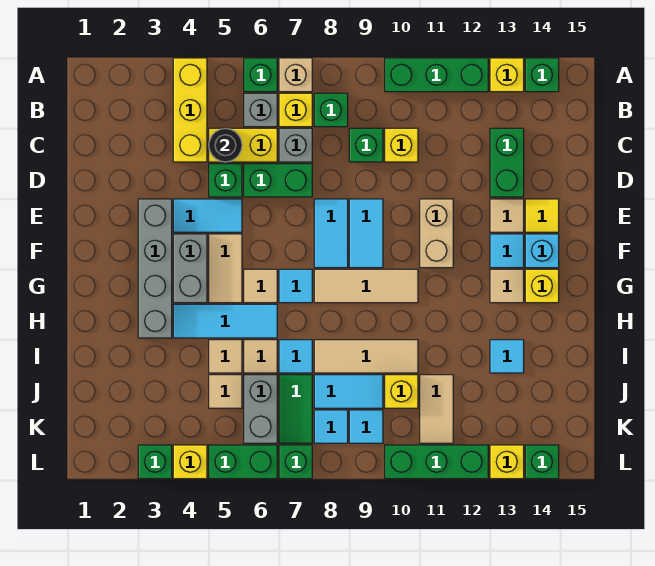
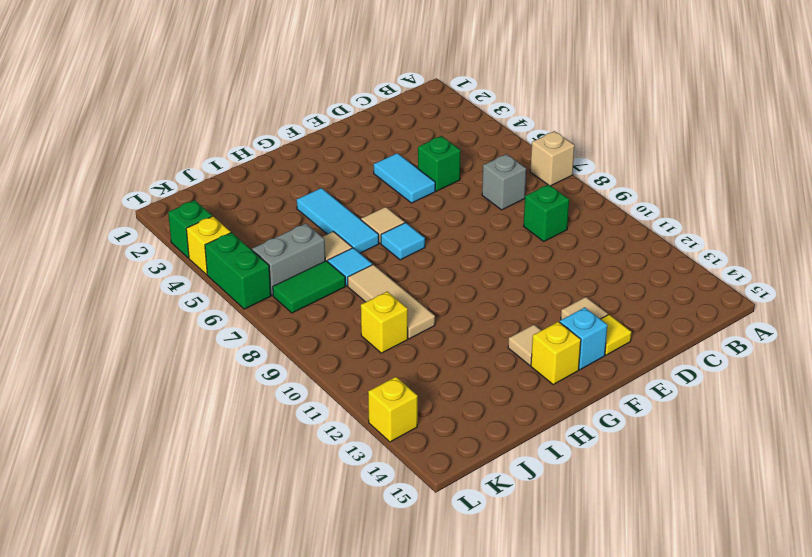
none -> yellow brick A4:C4 level 1
none -> green brick A6 level 1
none -> green brick A10:A12 level 1
none -> yellow brick A13 level 1

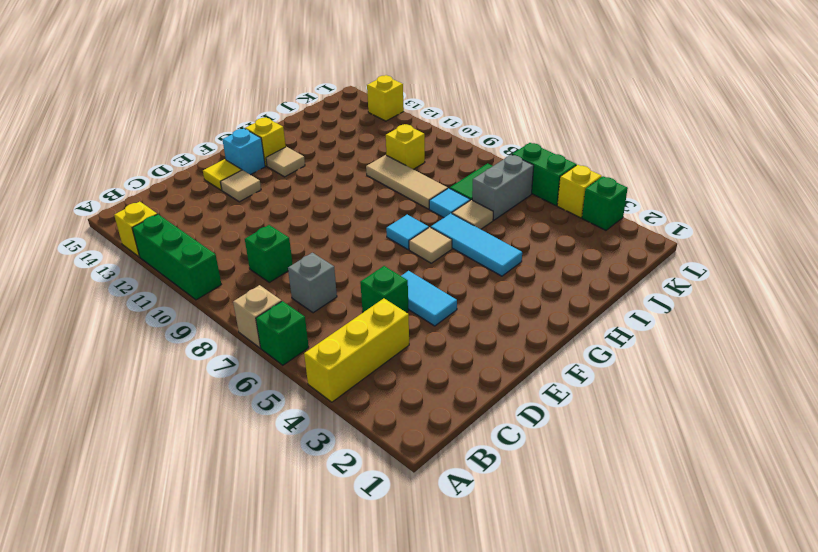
none -> green brick A14 level 1
none -> grey brick B6 level 1
none -> yellow brick B7 level 1
none -> green brick B8 level 1

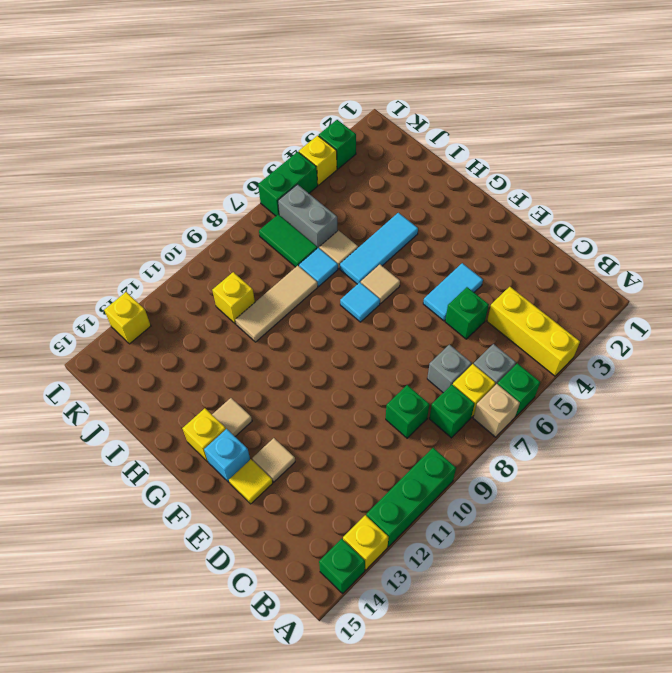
none -> yellow brick C5:C6 level 1
none -> yellow brick C10 level 1
none -> green brick C13:D13 level 1
none -> green brick D6:D7 level 1

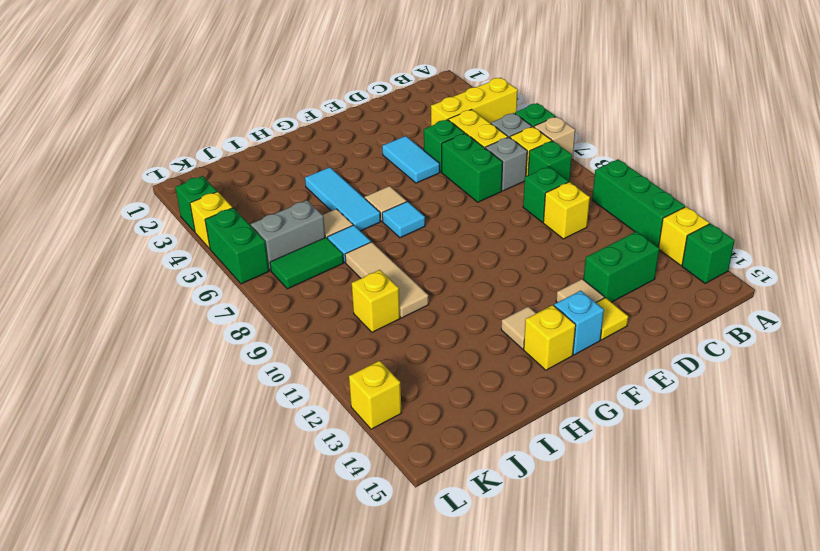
none -> grey brick E3:H3 level 1
none -> cyan tile E8:F8 level 1
none -> cyan tile E9:F9 level 1
none -> tan brick E11:F11 level 1

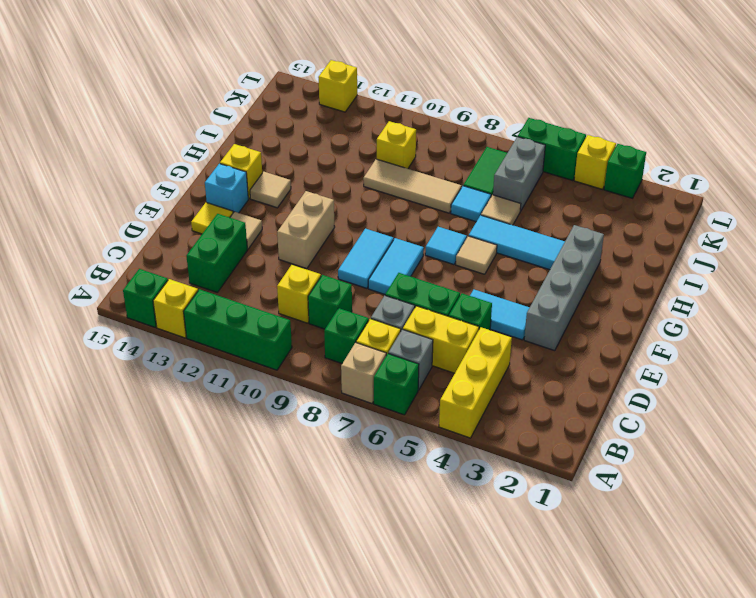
none -> grey brick F4:G4 level 1
none -> tan tile F5:G5 level 1
none -> cyan tile F13 level 1
none -> tan tile G8:G10 level 1

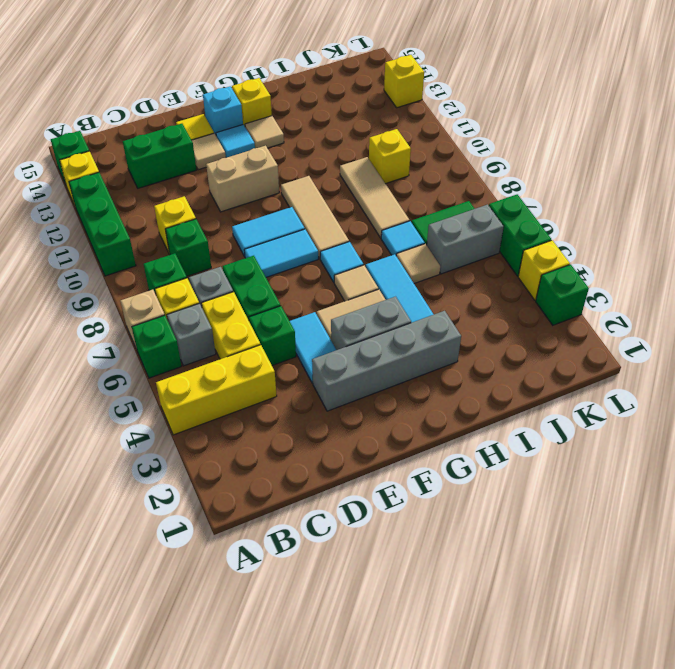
none -> tan tile I5 level 1
none -> cyan tile I13 level 1
none -> tan tile J5 level 1
none -> cyan tile J8:J9 level 1

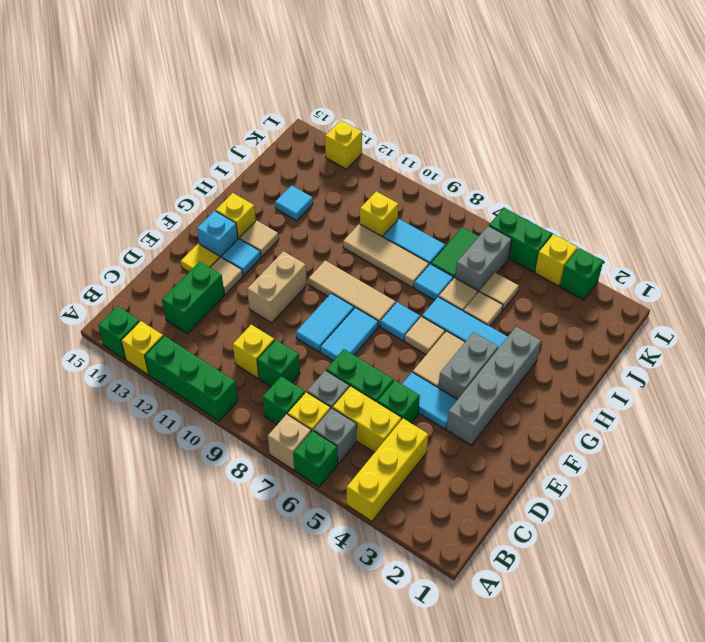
none -> tan tile J11:K11 level 1
none -> cyan tile K8 level 1
none -> cyan tile K9 level 1
none -> green brick L7 level 1

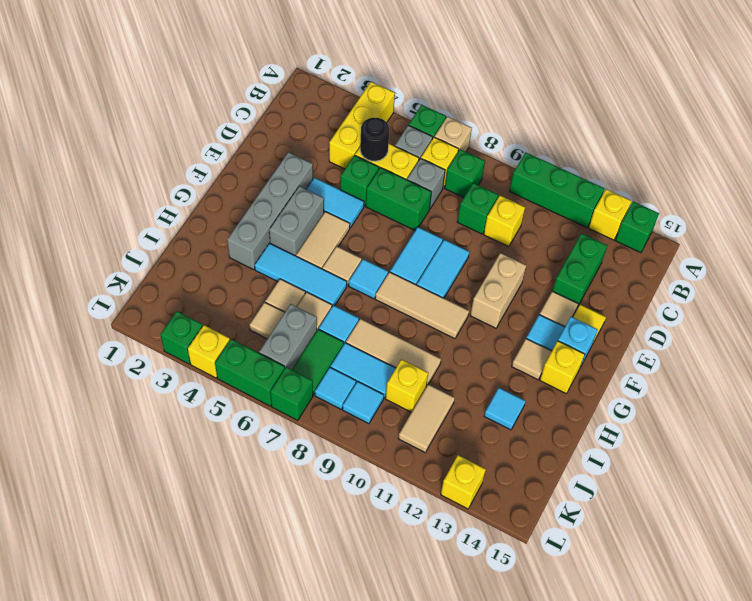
none -> green brick L10:L12 level 1
none -> green brick L14 level 1

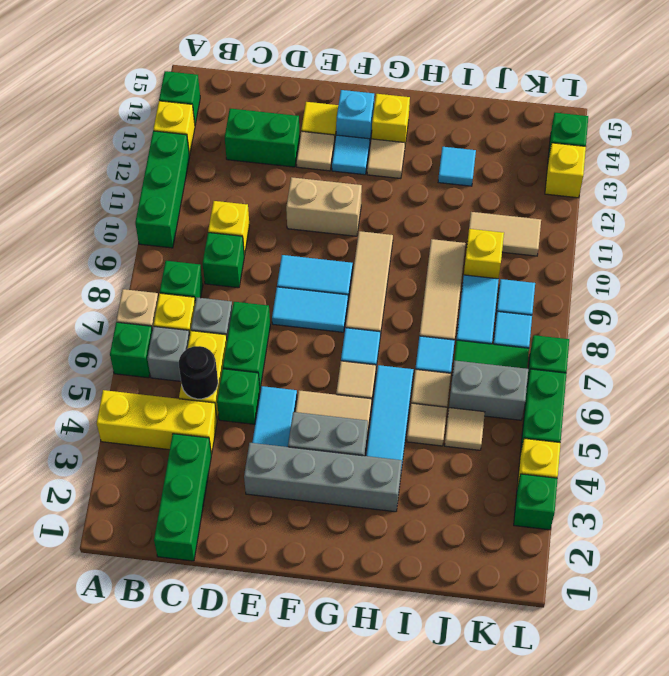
green brick C1:C3 level 1 -> green brick L10:L12 level 1

